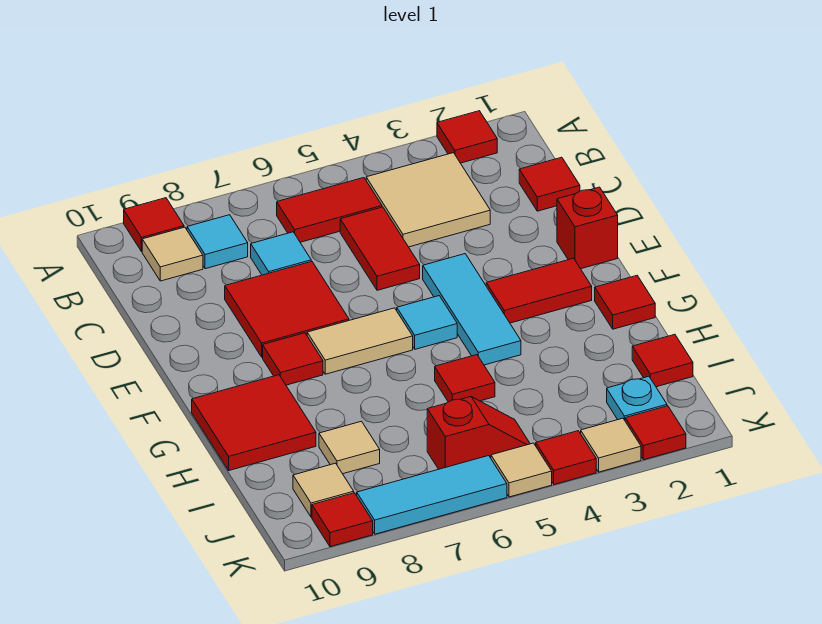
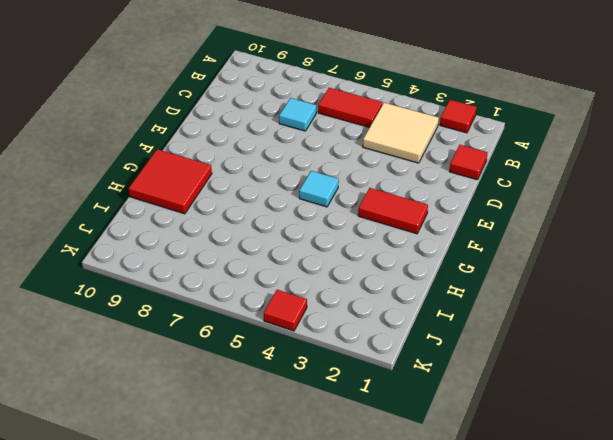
none -> red tile A9 level 1
none -> cyan tile B8 level 1
none -> tan tile B9 level 1
none -> red tile C5:D5 level 1

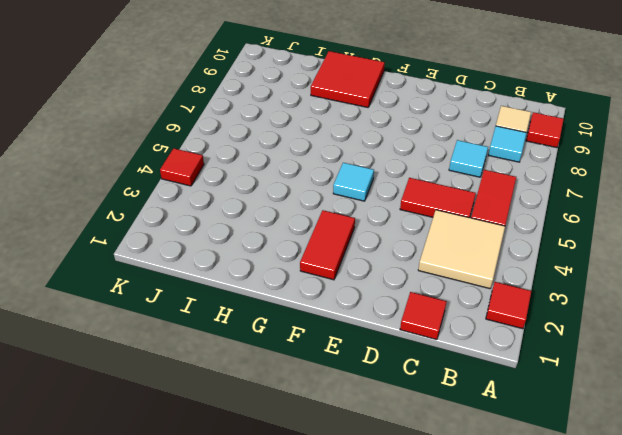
none -> red tile D7:E8 level 1
none -> red brick E1 level 1
none -> cyan tile E4:G4 level 1
none -> tan tile F6:F7 level 1

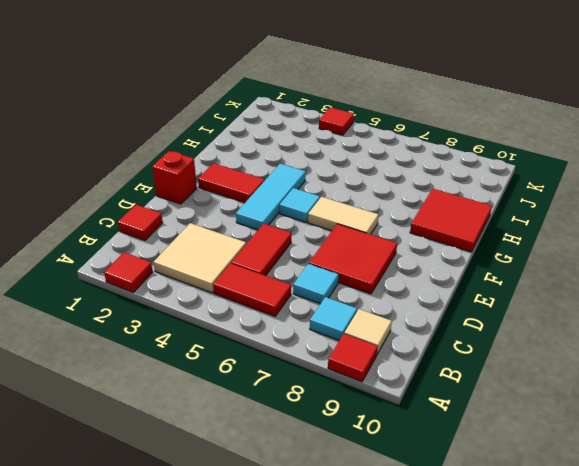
none -> red tile F8 level 1
none -> red tile G1 level 1
none -> red tile H5 level 1
none -> red tile I1 level 1

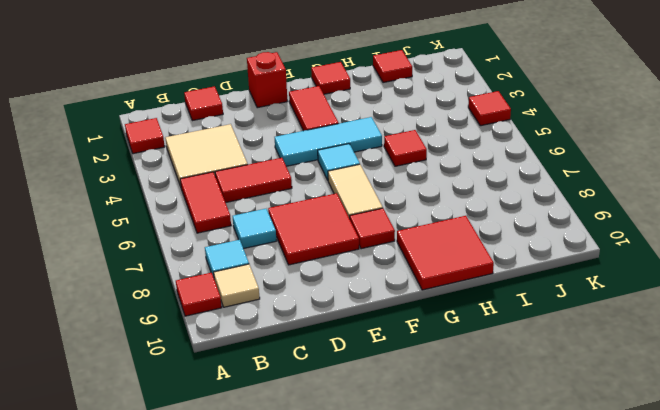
none -> tan tile I8 level 1
none -> cyan plate J2 level 1
none -> red slope J5:J6 level 1 top 6
none -> tan tile J9 level 1

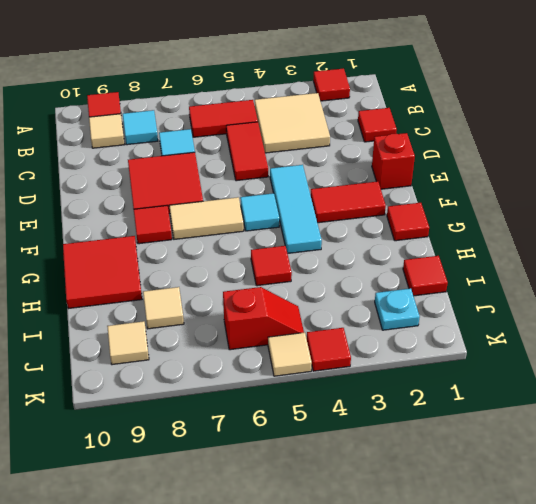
none -> red tile K2 level 1
none -> tan tile K3 level 1
none -> cyan tile K6:K8 level 1
none -> red tile K9 level 1

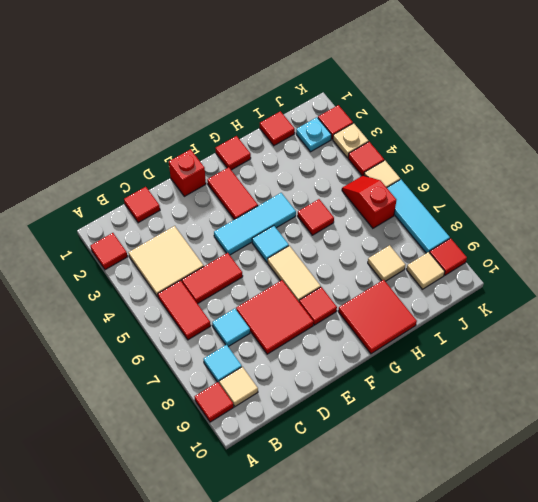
tan plate K3 level 1 -> tan tile K3 level 1

